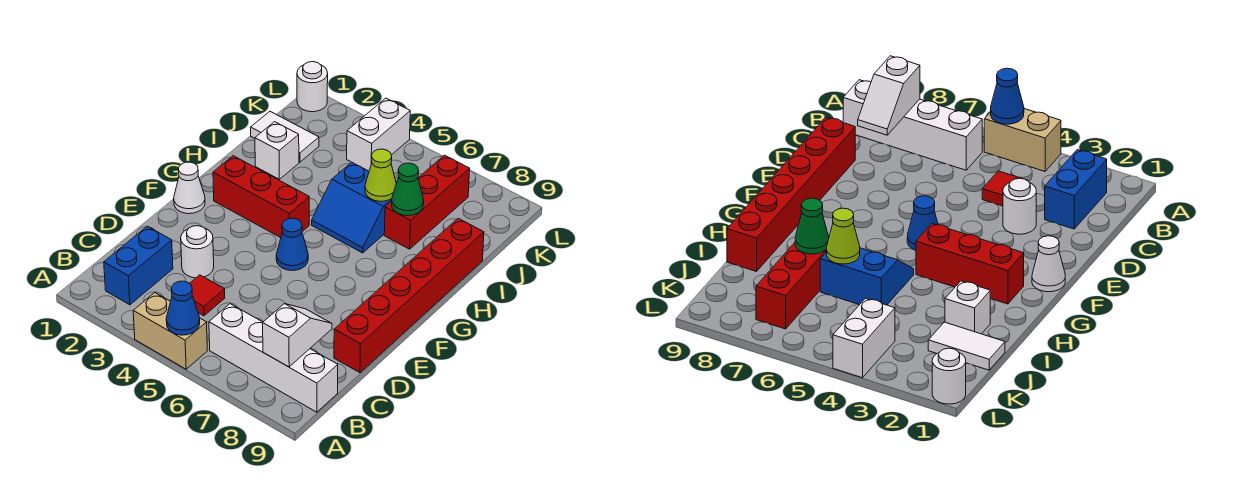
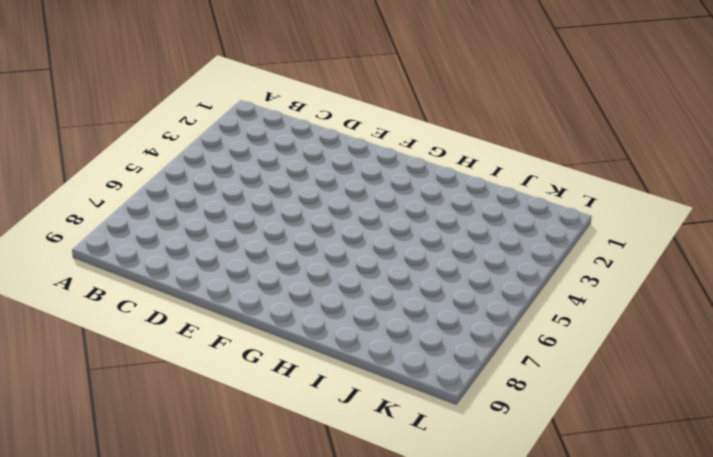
none -> tan brick A4:A5 level 1
none -> blue brick B2:C2 level 1
none -> white brick B6:B9 level 1

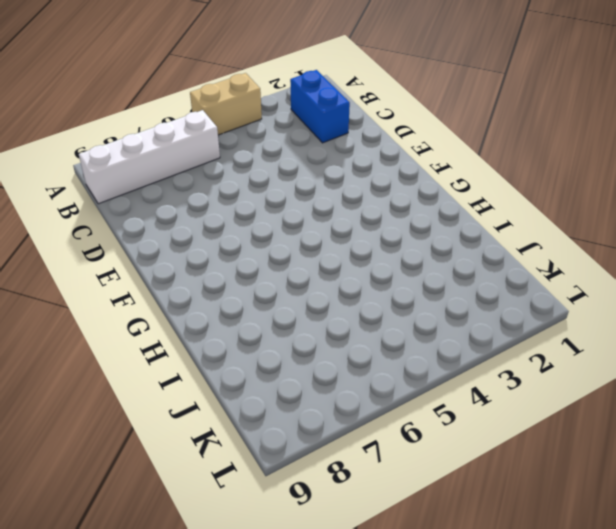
none -> red tile C4 level 1
none -> white round brick D3 level 1
none -> red brick D9:I9 level 1

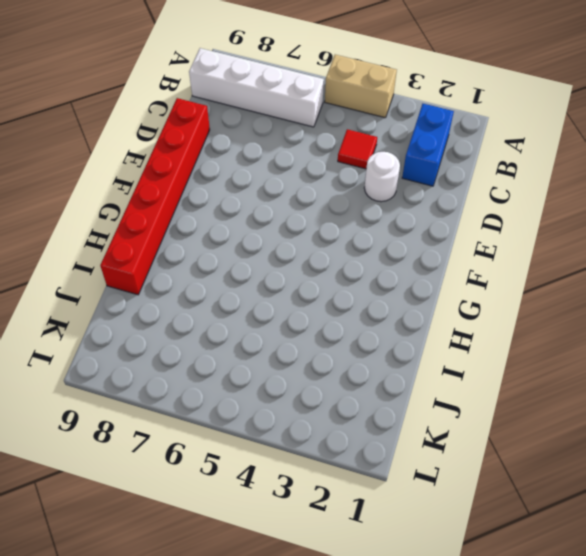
none -> white cone F1 level 1
none -> blue cone F5 level 1
none -> red brick G2:G4 level 1

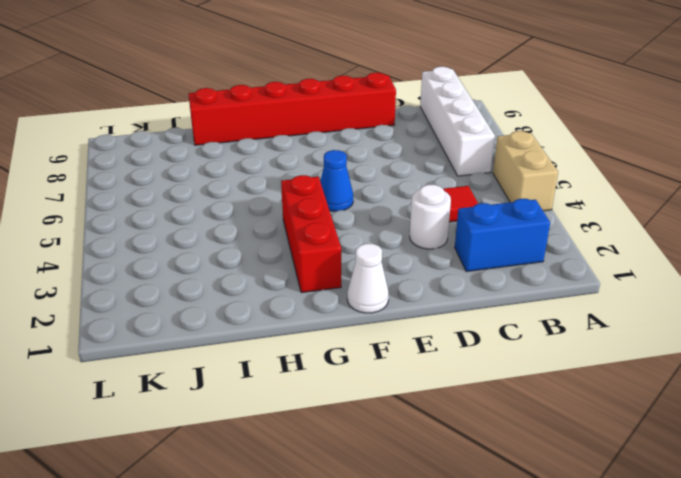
none -> blue slope H5:I6 level 1 top I
none -> white brick I2 level 1
none -> red brick I7:K7 level 1

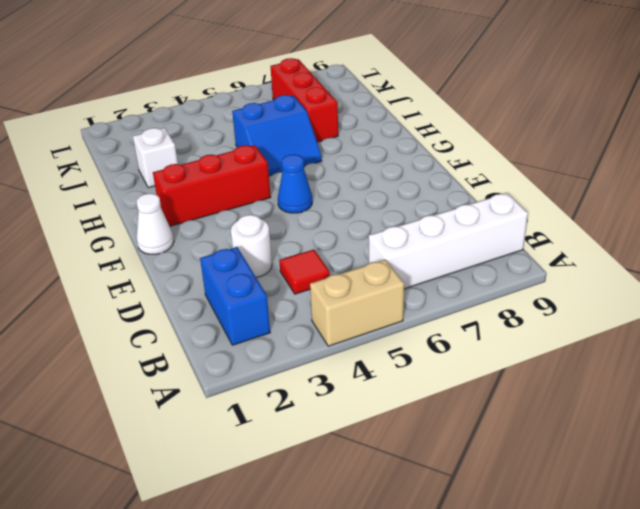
none -> red brick D9:I9 level 1
none -> white tile J1:J2 level 1
none -> white brick K4:L4 level 1

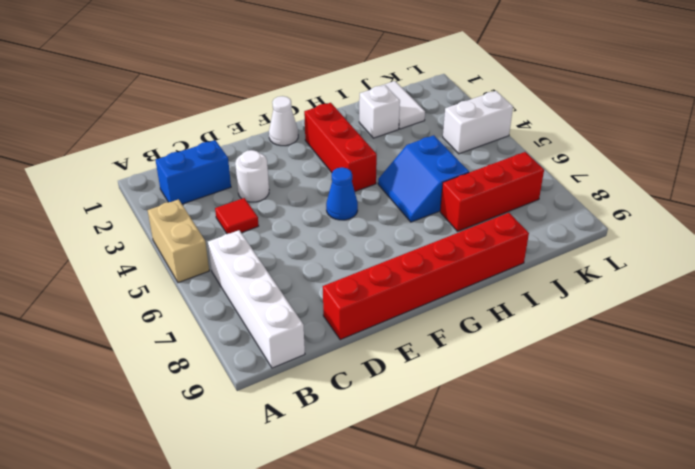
none -> white round brick L1 level 1
none -> blue cone A5 level 2
none -> white slope B8:C8 level 2 top B

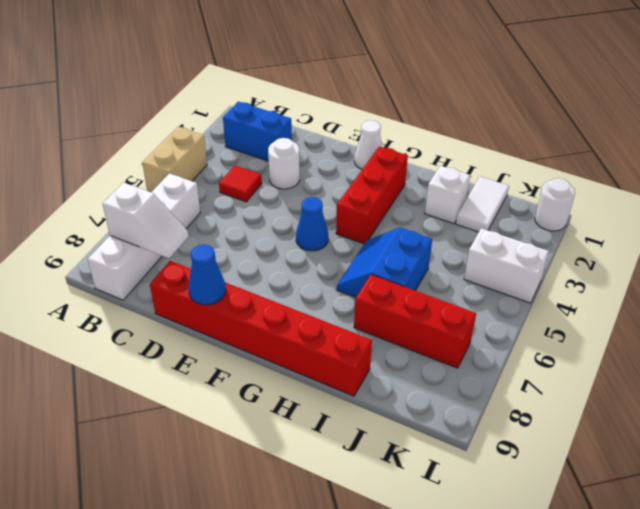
blue cone E9 level 2 -> blue cone A5 level 2
none -> lime cone I6 level 2
none -> green cone I7 level 2

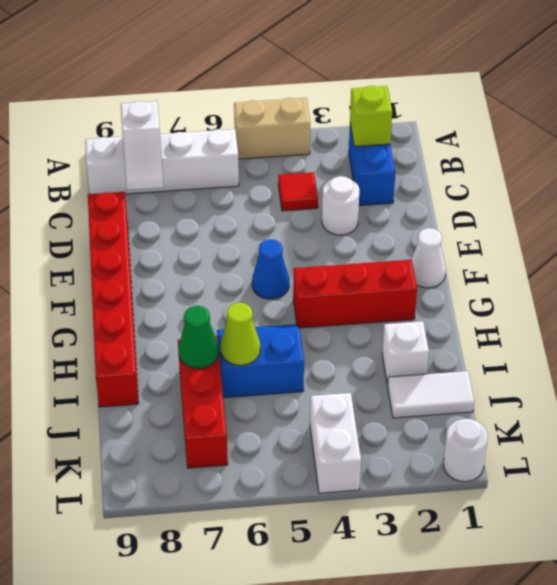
lime brick B2 level 2 -> none
none -> blue cone A5 level 2

